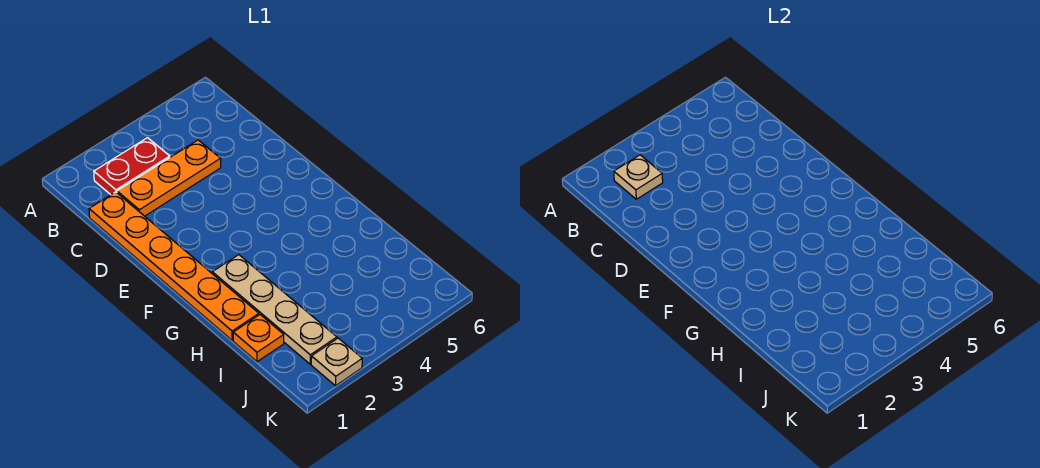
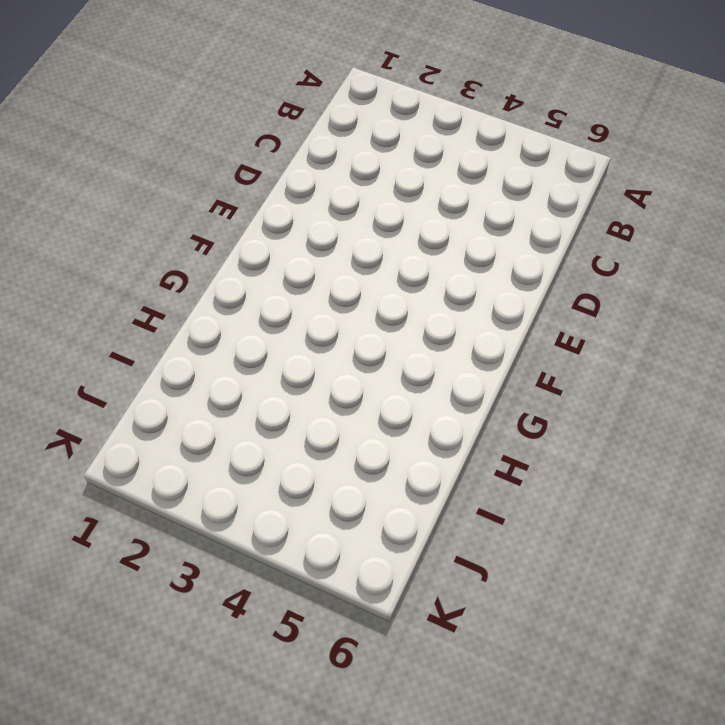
none -> red plate B2:B3 level 1
none -> orange plate C1:H1 level 1

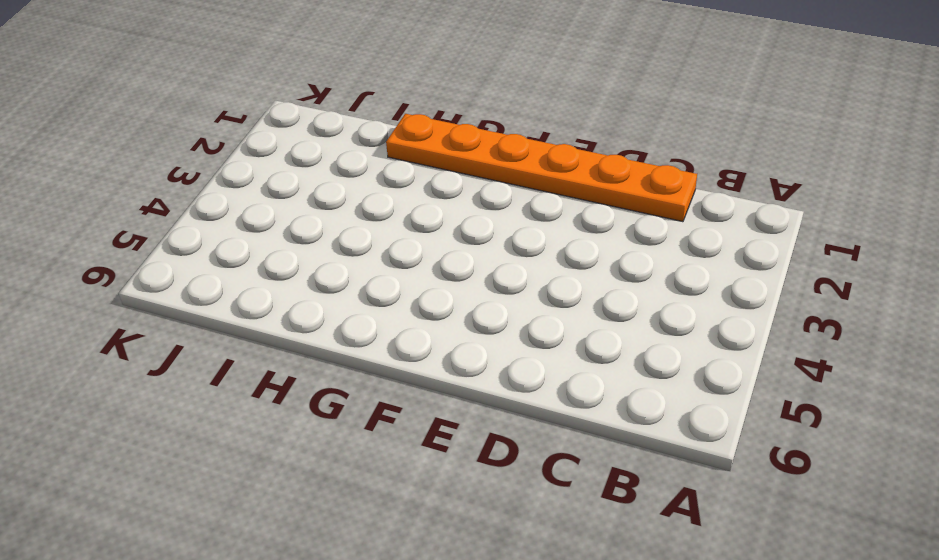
none -> red plate B2:B3 level 1
none -> orange plate C2:C4 level 1

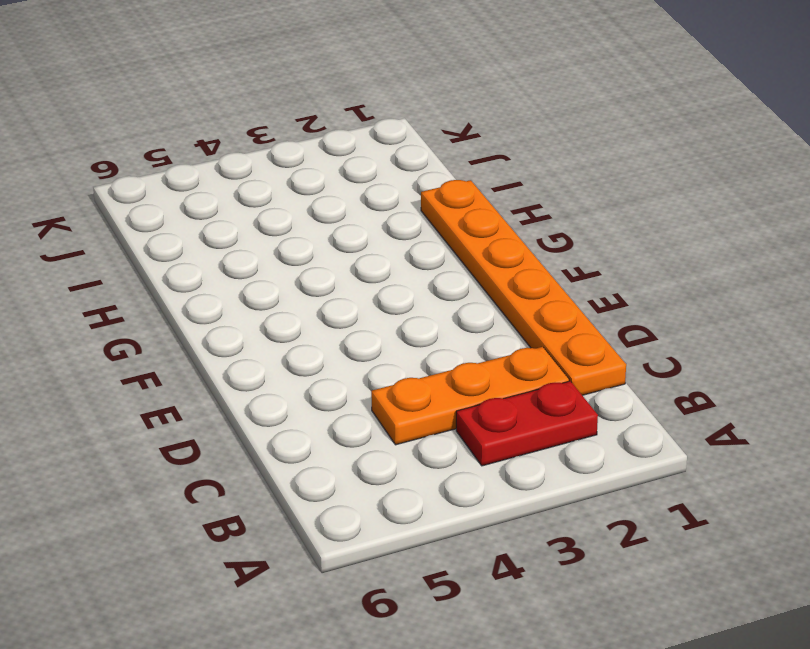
none -> tan plate G2:J2 level 1
none -> orange plate I1 level 1

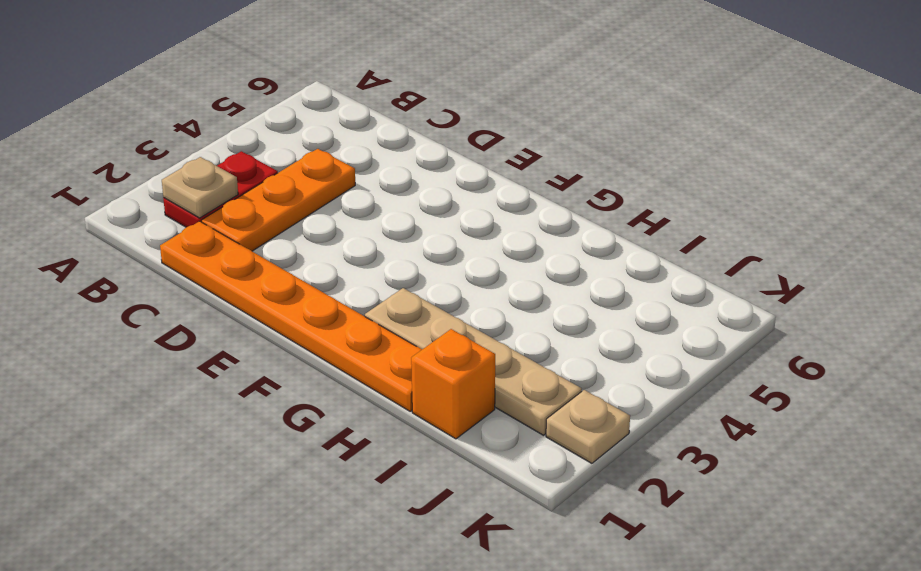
orange brick I1 level 1 -> orange plate I1 level 1

